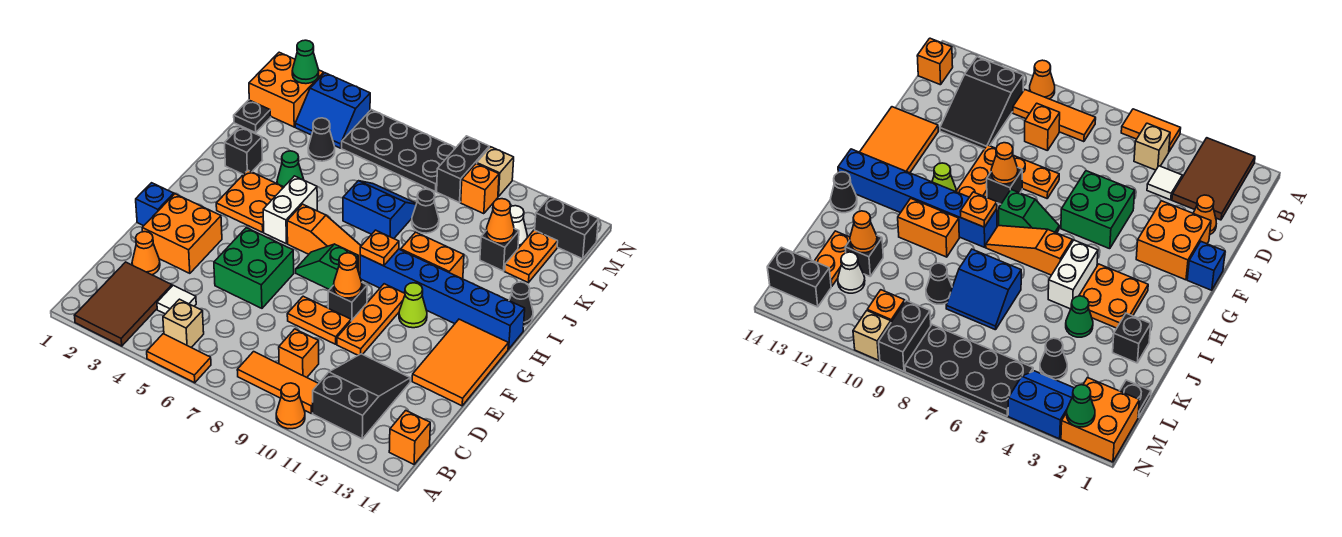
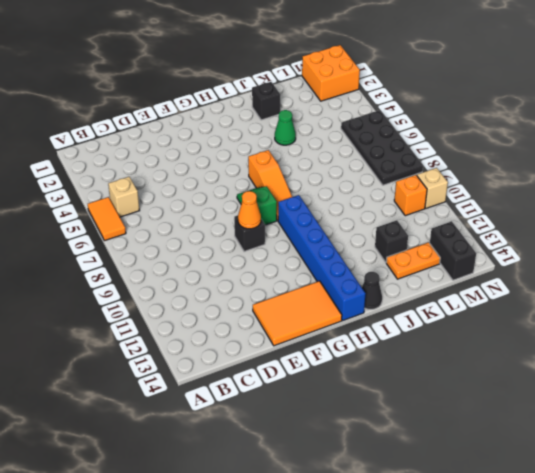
none -> brown tile A2:C3 level 1
none -> orange cone A10 level 1
none -> orange tile B8:B10 level 1
none -> black slope B11:D12 level 1 top B

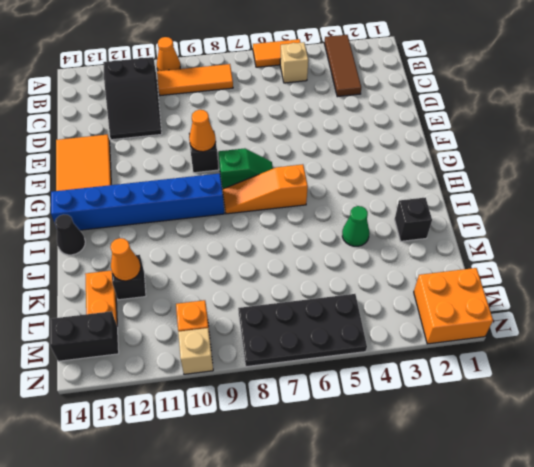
brown tile A3:C3 level 1 -> brown tile A2:C3 level 1
none -> orange brick B14 level 1
none -> white tile C4 level 1
none -> orange brick C9 level 1
none -> orange cone D2 level 1

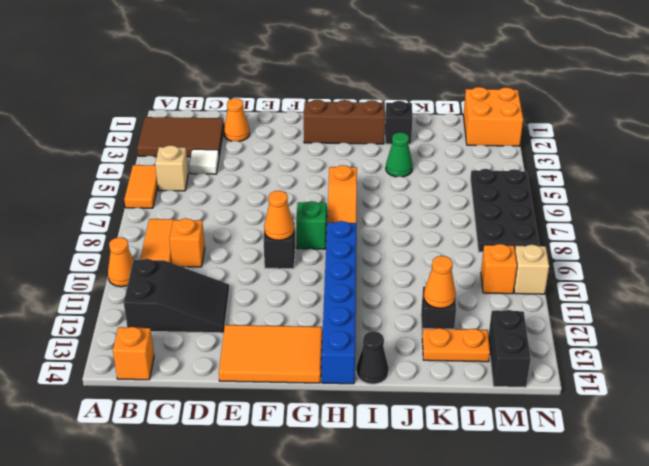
brown brick G2:I2 level 1 -> none
none -> orange brick E2:F3 level 1
none -> green brick E5:F6 level 1
none -> orange plate E8:E9 level 1
none -> orange plate E10:G10 level 1

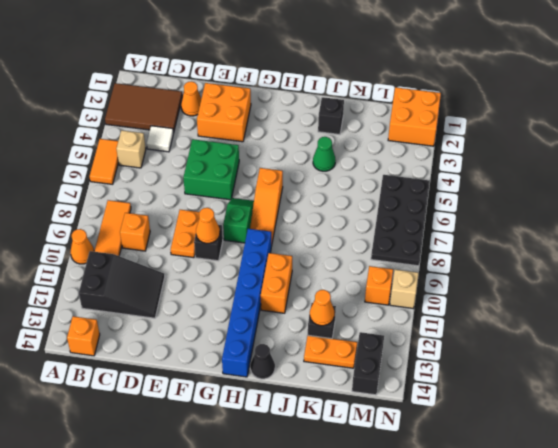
none -> orange plate E10:G10 level 1
none -> orange tile E13:G14 level 1
none -> blue brick F1 level 1
none -> lime cone G11 level 1

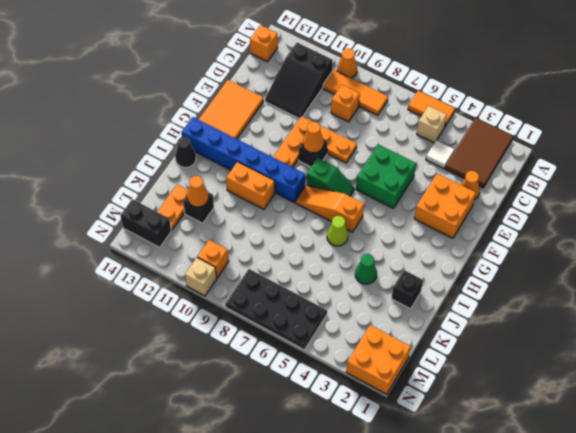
lime cone I6 level 1 -> lime cone G11 level 1
none -> blue brick F1 level 1
none -> orange plate H3:I4 level 1
none -> white brick H5:I5 level 1
none -> blue slope J7:K8 level 1 top J

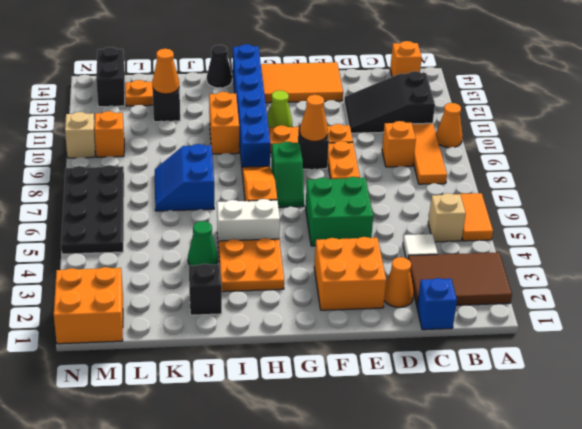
blue brick C1 level 1 -> blue brick F1 level 1
none -> black cone K9 level 1
none -> black plate L1 level 1
none -> black cone L4 level 1
none -> white cone L12 level 1

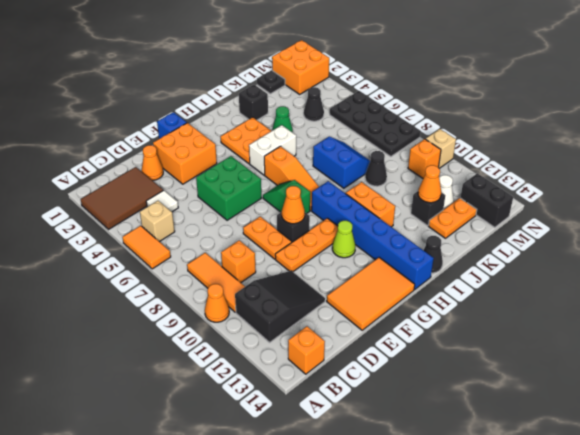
none -> blue slope M3:N4 level 1 top N
none -> black brick M9:N9 level 1
none -> orange plate H9 level 2
none -> green cone N2 level 2

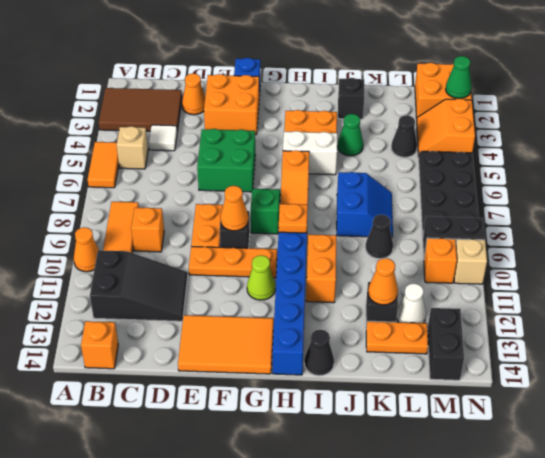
orange slope M3:N4 level 1 top N -> blue slope M3:N4 level 1 top N
none -> black plate L1 level 1

